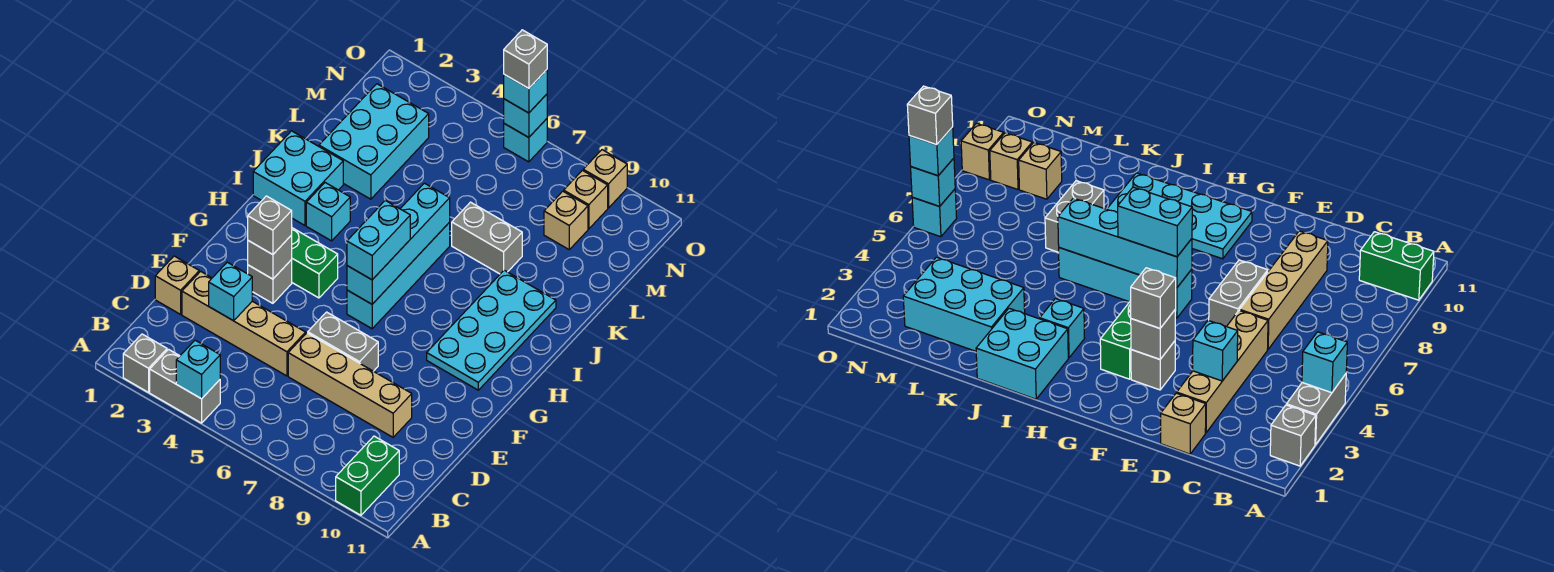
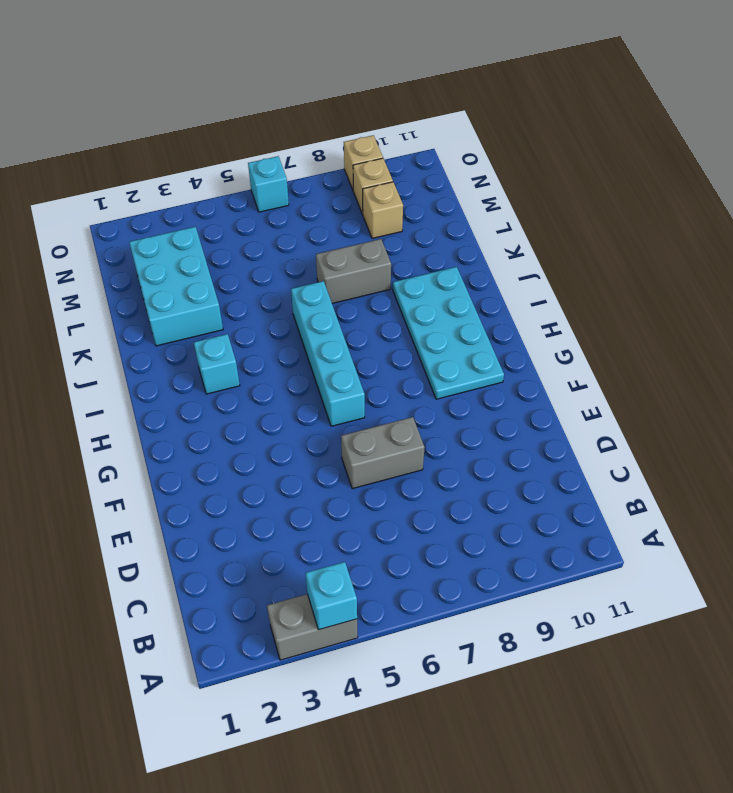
none -> grey brick A2 level 1
none -> green brick A10:B10 level 1
none -> tan brick D1 level 1

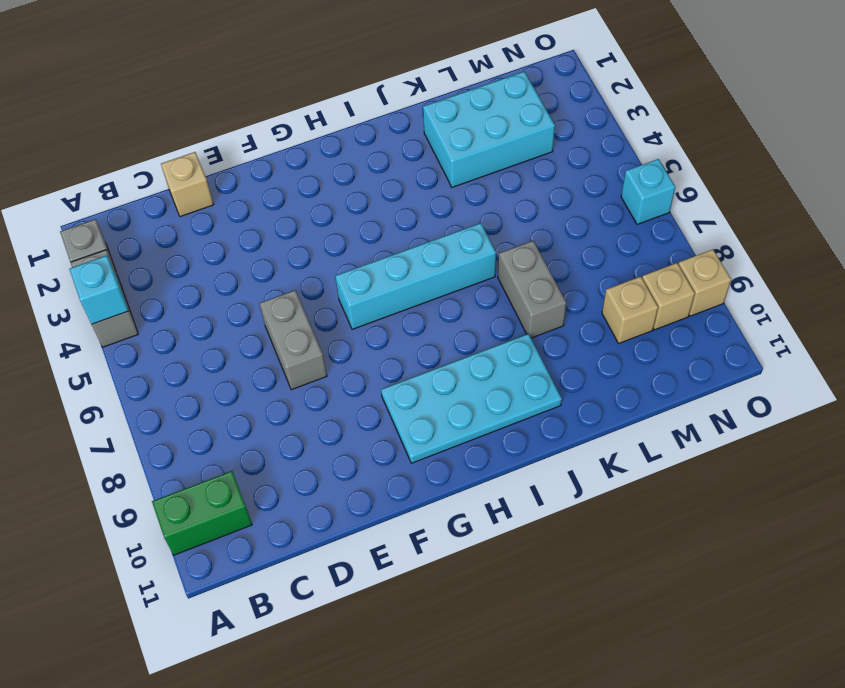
none -> tan brick D2:D5 level 1
none -> tan brick D6:D9 level 1
none -> grey brick F3 level 1

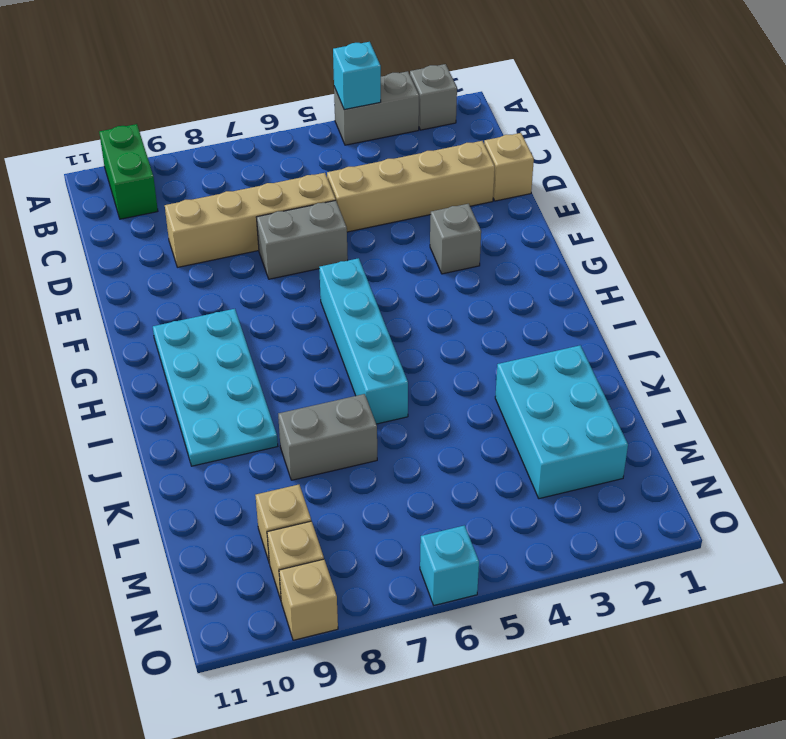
none -> green brick G3:G4 level 1
none -> cyan brick I1:J2 level 1
none -> cyan brick I3 level 1

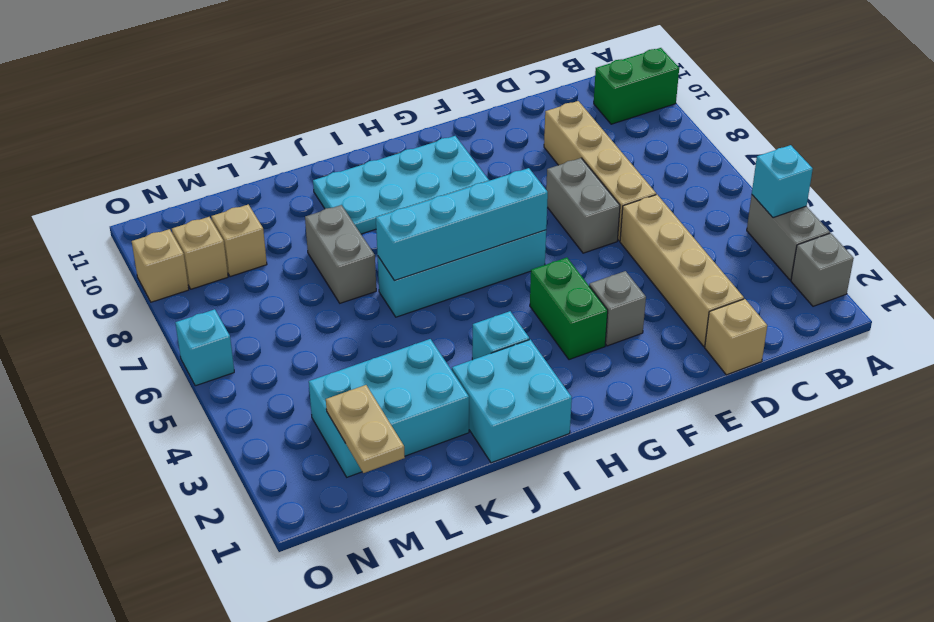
tan plate M1:M2 level 2 -> none
none -> cyan brick D3 level 2
none -> grey brick F3 level 2
none -> cyan brick O6 level 2

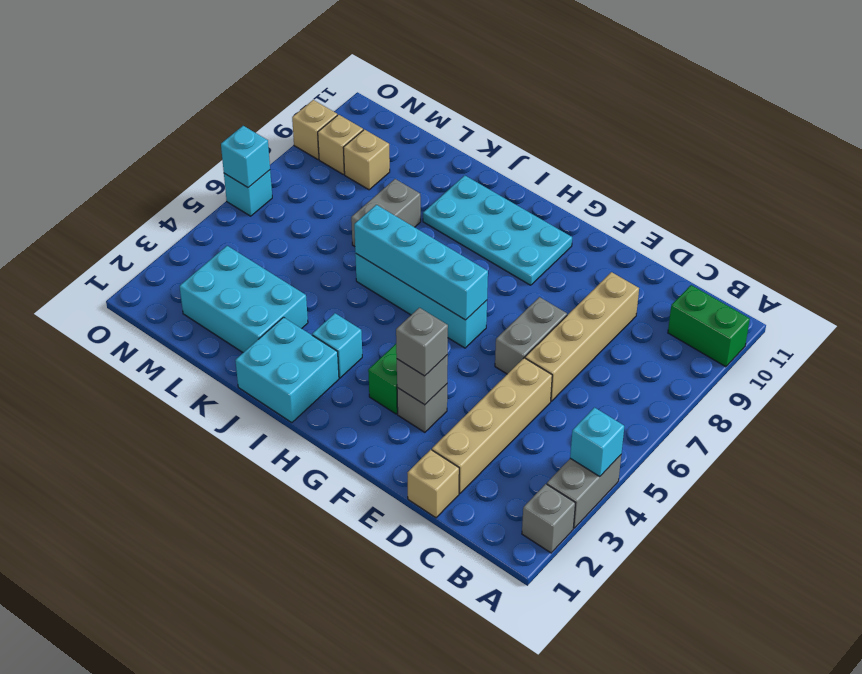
none -> cyan brick D3 level 2
none -> cyan brick G6:H6 level 3
none -> cyan brick O6 level 3

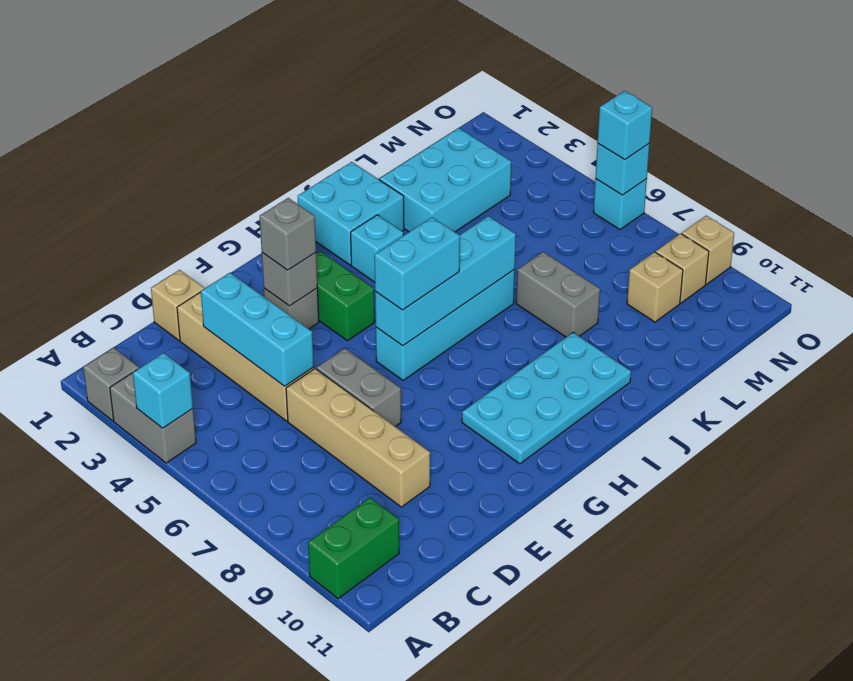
cyan brick D3:D5 level 2 -> cyan brick D3 level 2
none -> grey brick O6 level 4

